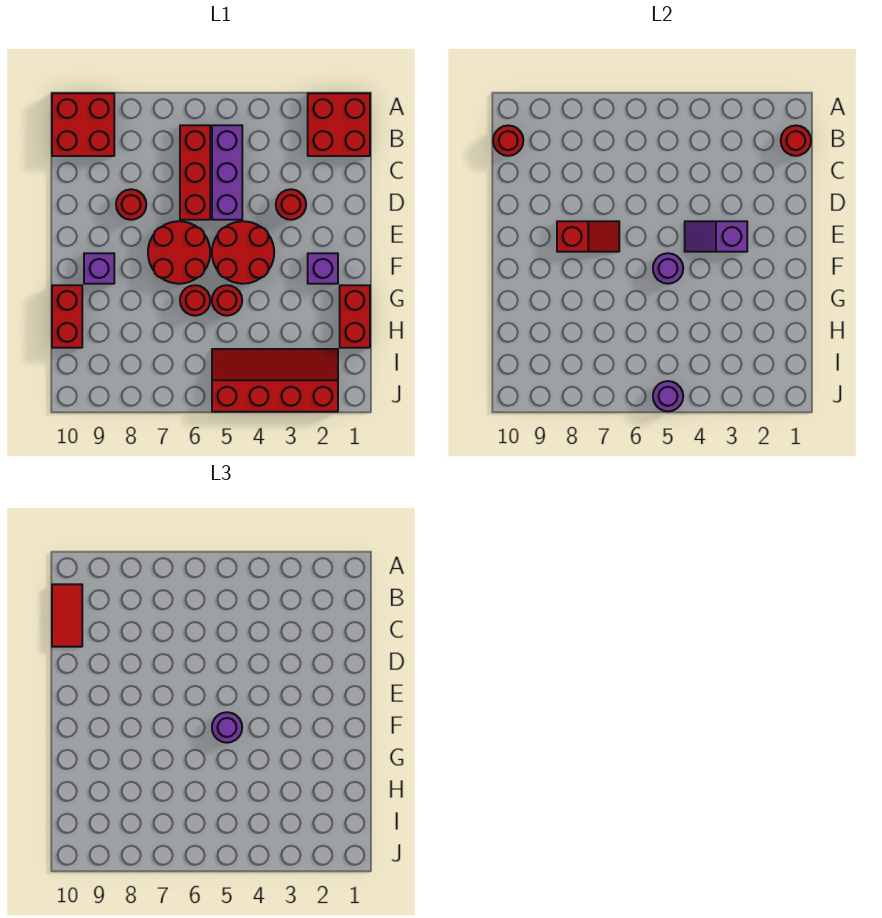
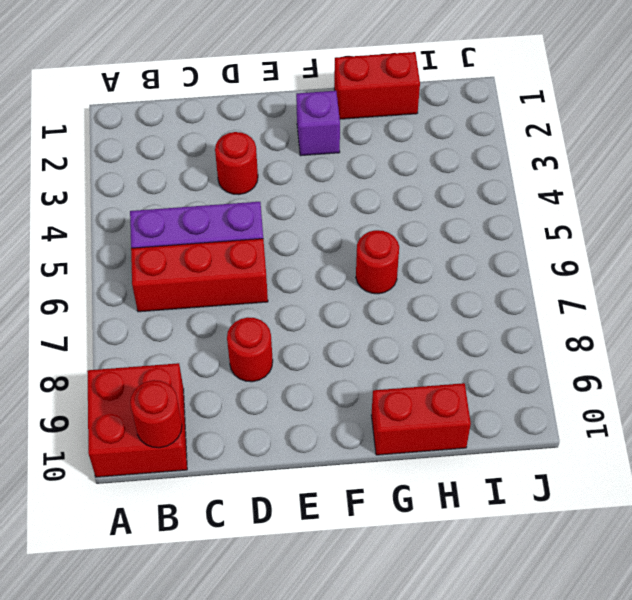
none -> red brick A1:B2 level 1
none -> red round brick E4:F5 level 1
none -> red round brick E6:F7 level 1

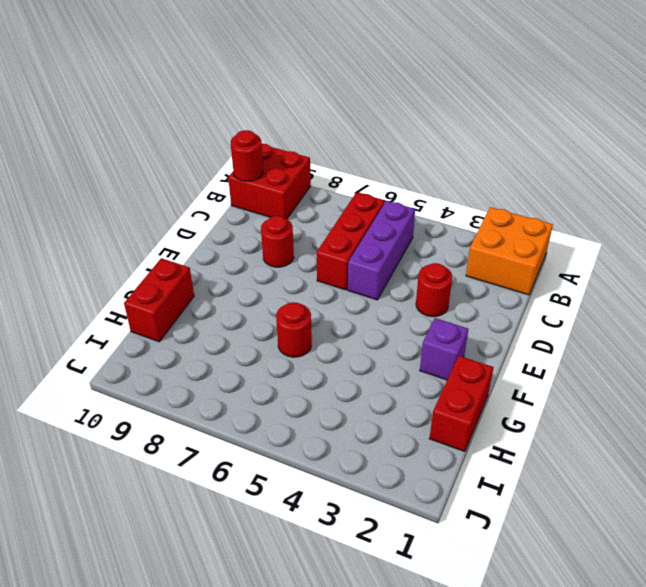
orange brick A1:B2 level 1 -> red brick A1:B2 level 1
none -> red round brick E4:F5 level 1
none -> red round brick E6:F7 level 1
none -> purple brick F9 level 1

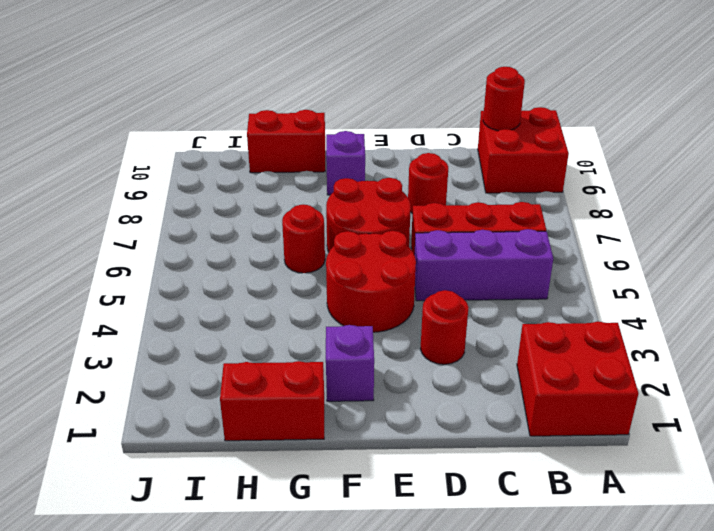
none -> red round brick G5 level 1
none -> red slope I2:J5 level 1 top J
none -> red round brick B1 level 2

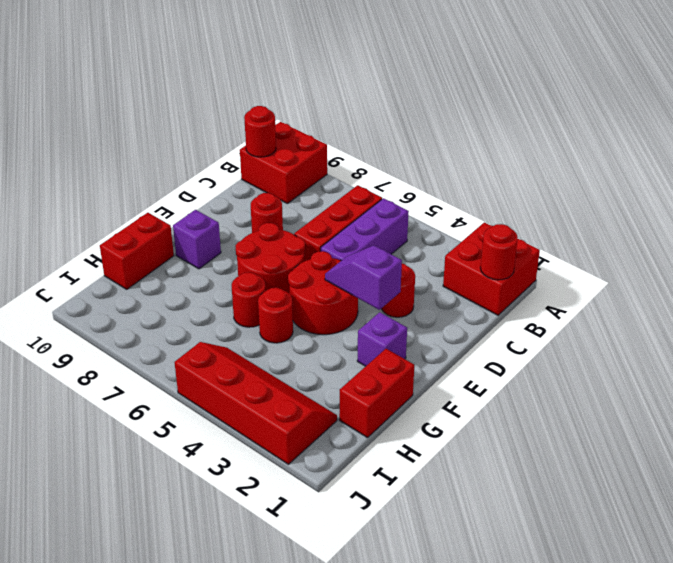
none -> red slope E7:E8 level 2 top 8
none -> purple round brick F5 level 2
none -> purple round brick J5 level 2

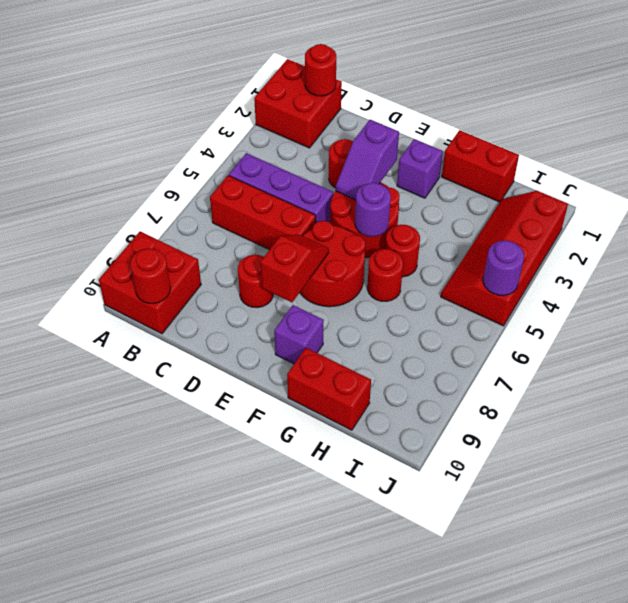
none -> red tile B10:C10 level 3
none -> purple round brick F5 level 3

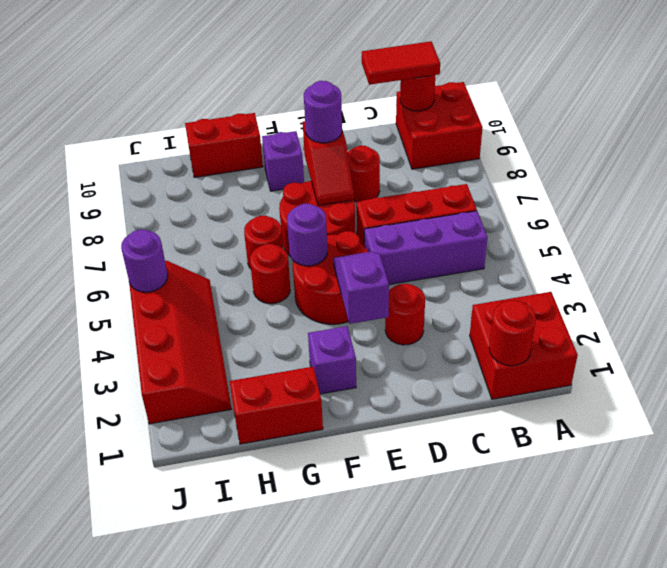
purple round brick E8 level 3 -> purple round brick F5 level 3

